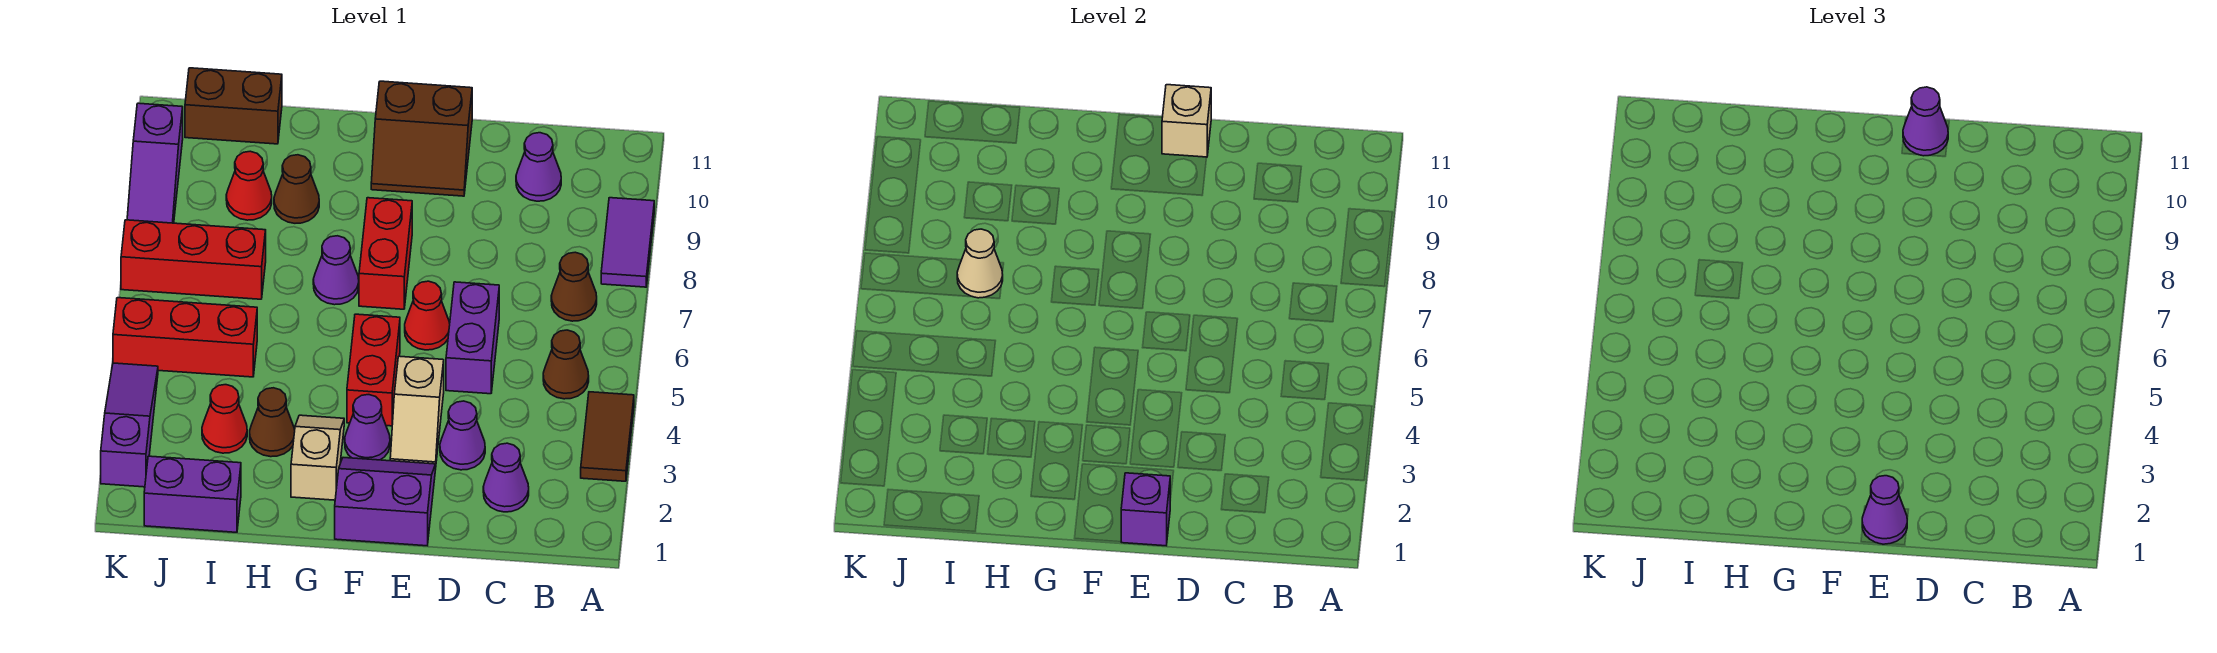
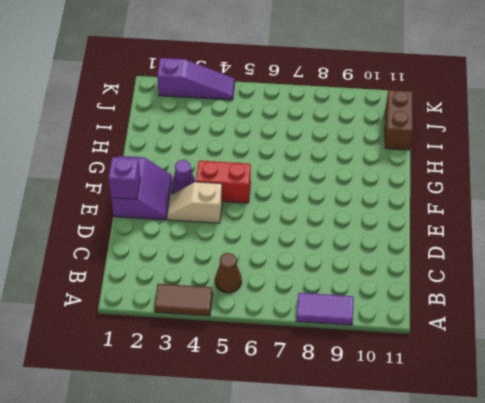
none -> brown cone B7 level 1
none -> purple cone C2 level 1
none -> purple cone C10 level 1
none -> purple cone D3 level 1

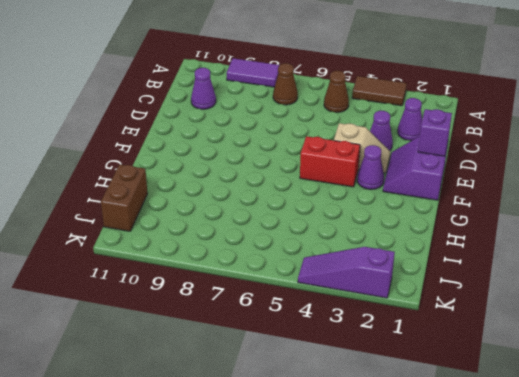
none -> purple brick D5:D6 level 1
none -> red cone E6 level 1
none -> brown slope E10:F11 level 1 top 11
none -> red brick F7:F8 level 1

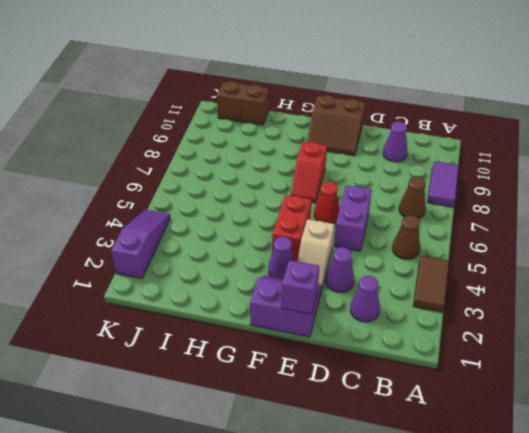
red slope F7:F8 level 1 top 8 -> red brick F7:F8 level 1
none -> tan slope G2:G3 level 1 top 2
none -> purple cone G7 level 1
none -> brown cone H3 level 1
none -> brown cone H9 level 1

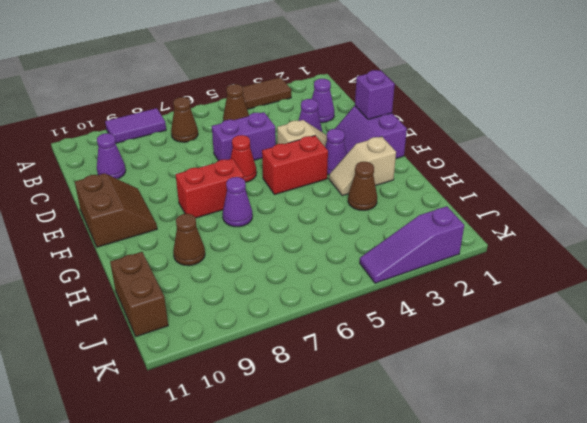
none -> purple brick I1:J1 level 1
none -> red cone I3 level 1
none -> red brick I5:K5 level 1
none -> red brick I7:K7 level 1

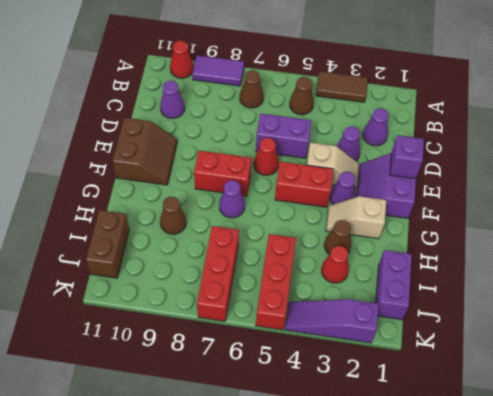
red cone A10 level 1 -> red cone I9 level 1
none -> purple slope K8:K10 level 1 top 10
none -> tan brick E11 level 2
none -> tan cone I7 level 2
none -> purple cone E1 level 3

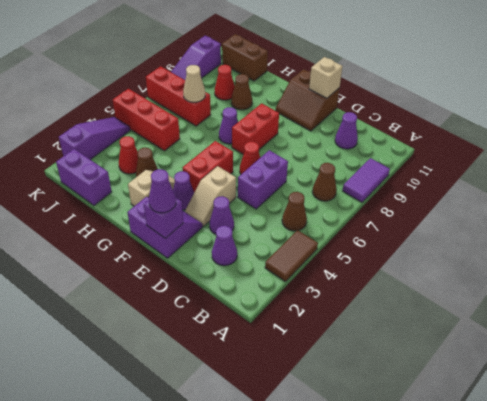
none -> purple cone E11 level 3

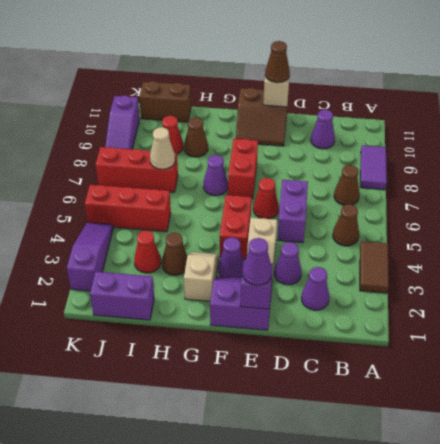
brown cone E11 level 3 -> purple cone E11 level 3

